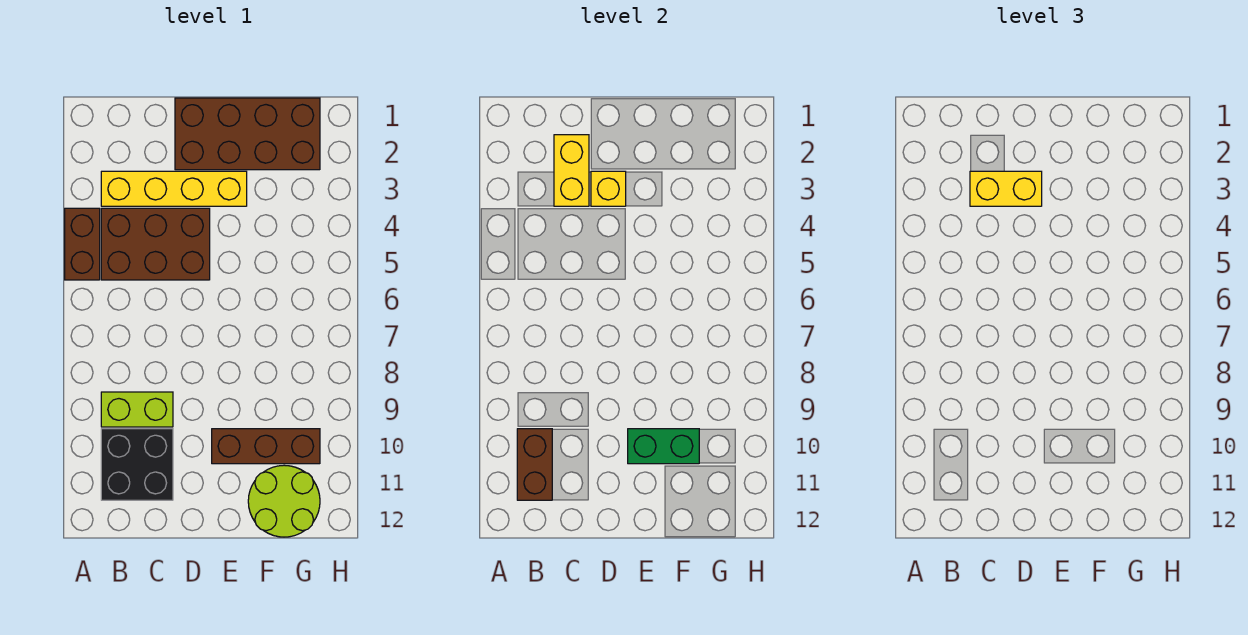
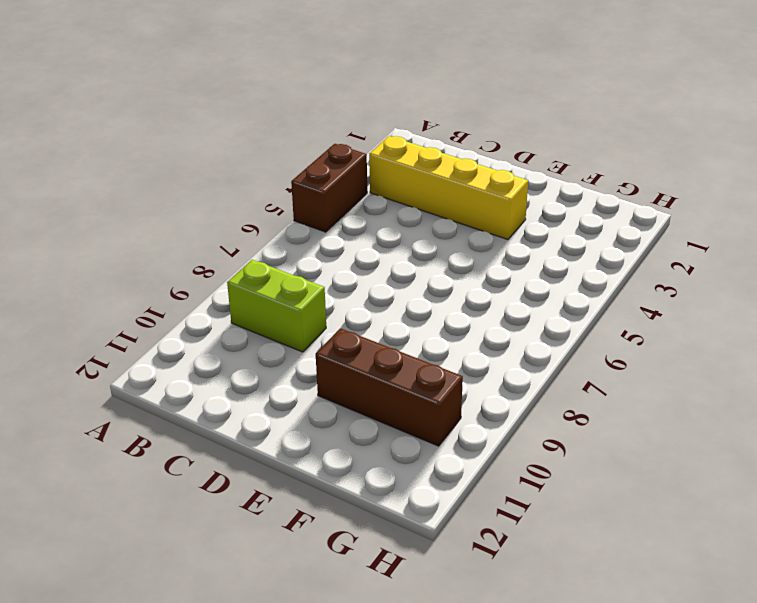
none -> brown brick B4:D5 level 1
none -> black brick B10:C11 level 1
none -> brown brick D1:G2 level 1

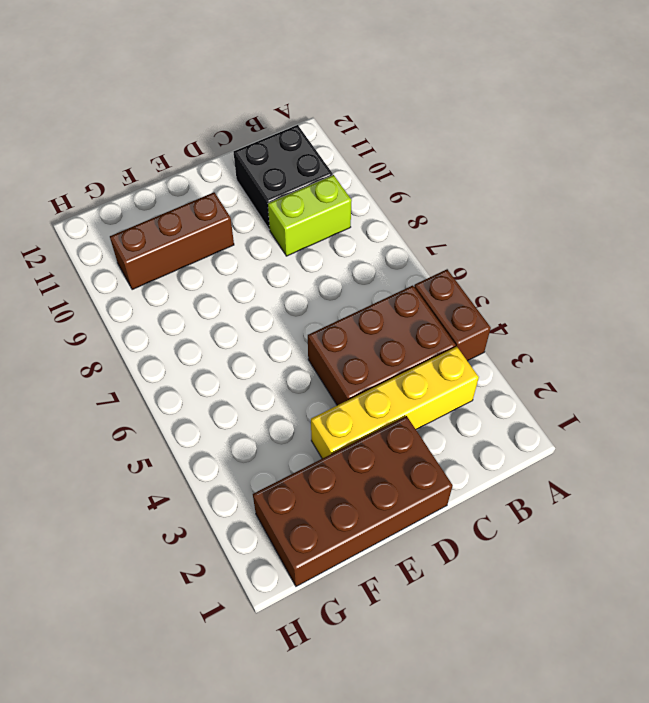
none -> lime round brick F11:G12 level 1
none -> brown brick B10:B11 level 2
none -> yellow brick C2:C3 level 2

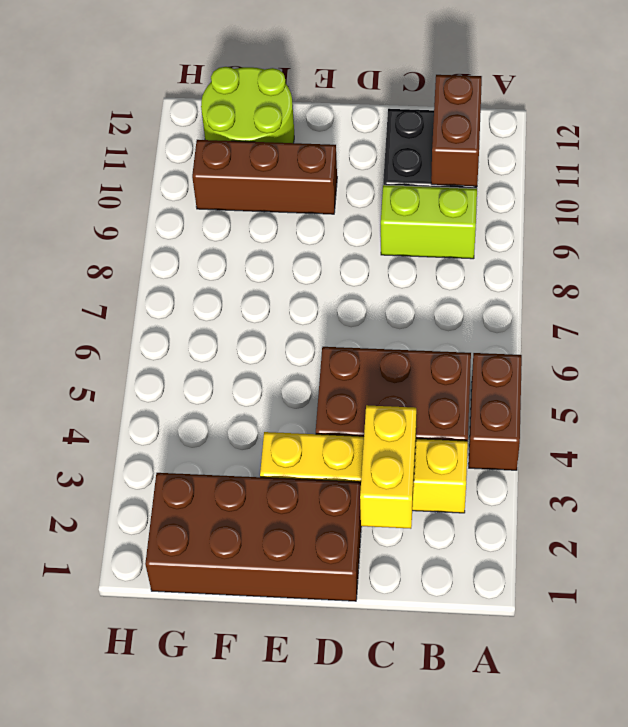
none -> yellow brick D3 level 2
none -> green brick E10:F10 level 2
none -> yellow brick C3:D3 level 3

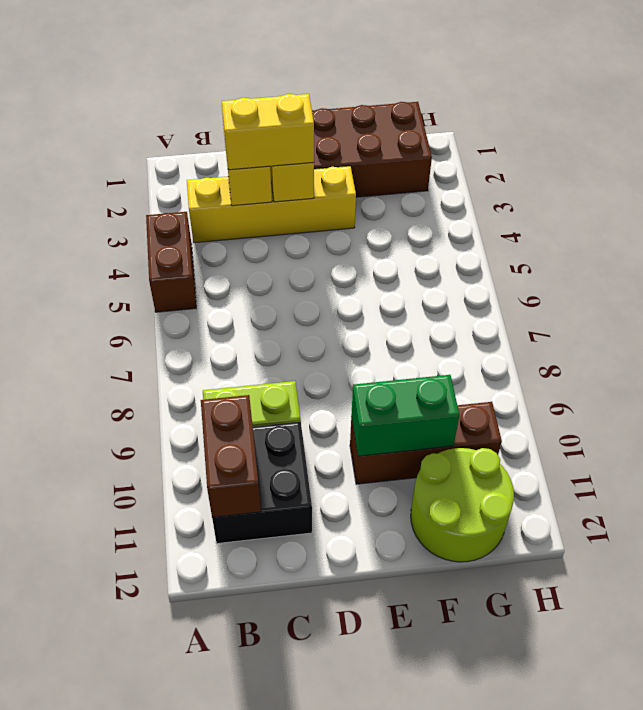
none -> brown brick B4:D5 level 1

